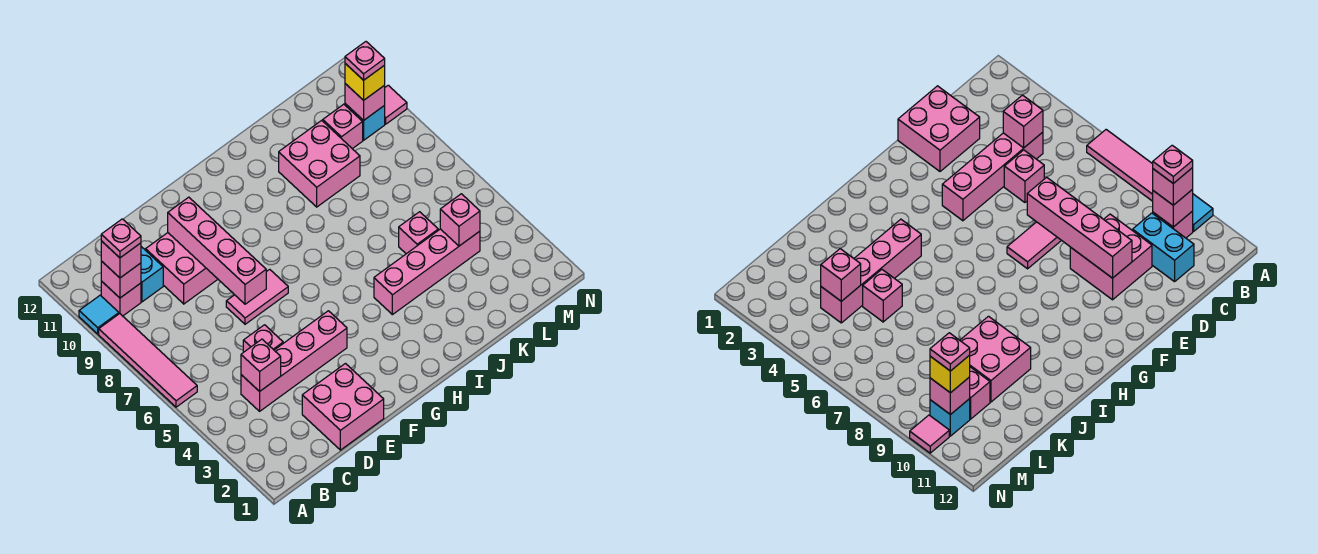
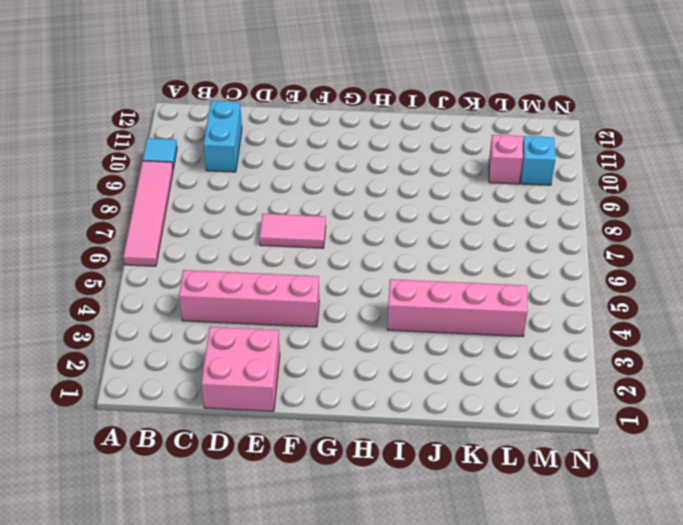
none -> pink brick B10 level 1
none -> pink brick D5 level 1
none -> pink brick D9:E10 level 1

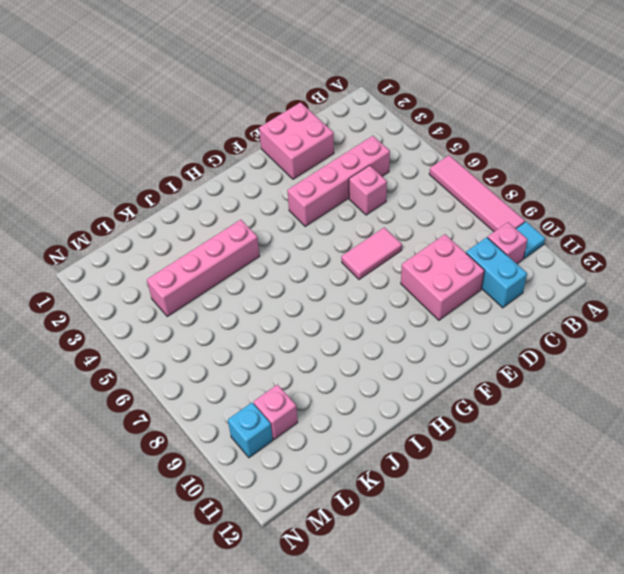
none -> pink brick J9:K10 level 1
none -> pink brick K5 level 1
none -> pink tile N10 level 1

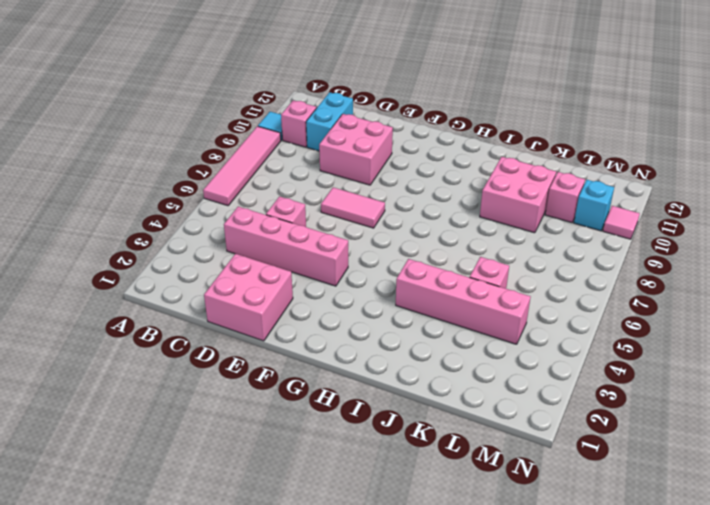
none -> pink brick B10 level 2
none -> pink brick C4 level 2
none -> pink brick E7:E10 level 2

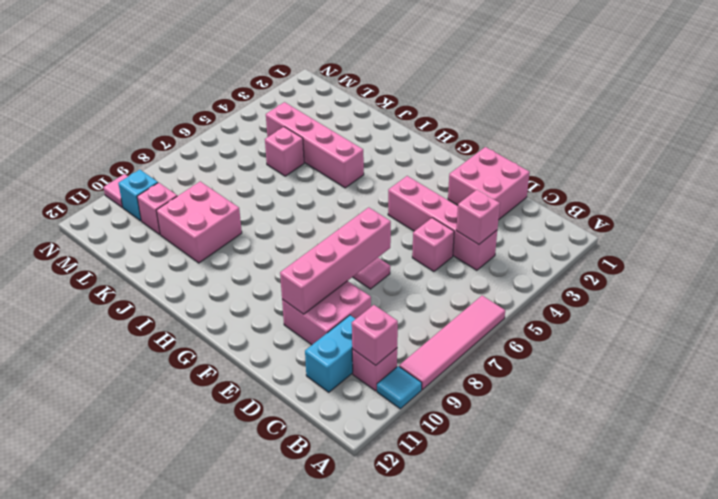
none -> pink brick L4 level 2
none -> pink brick M10 level 2
none -> pink brick B10 level 3

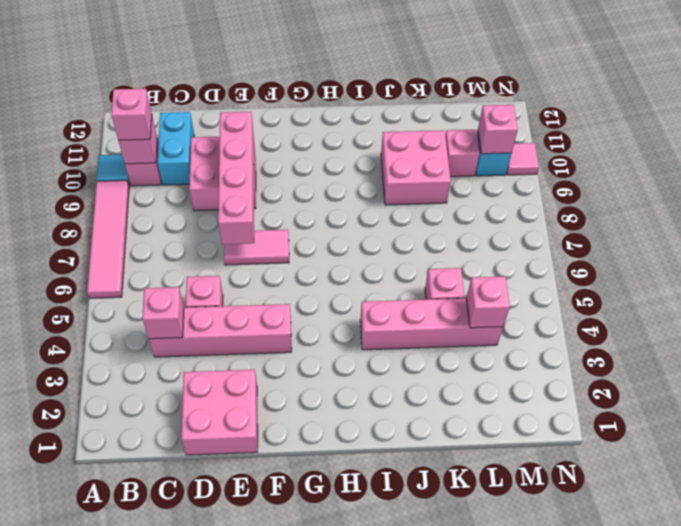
none -> yellow brick M10 level 3
none -> pink plate B10 level 4
none -> pink plate M10 level 4

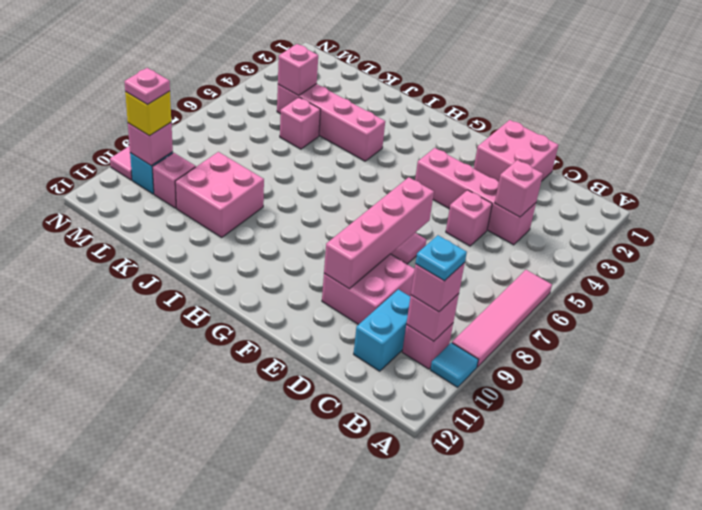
cyan plate B10 level 4 -> pink plate B10 level 4

